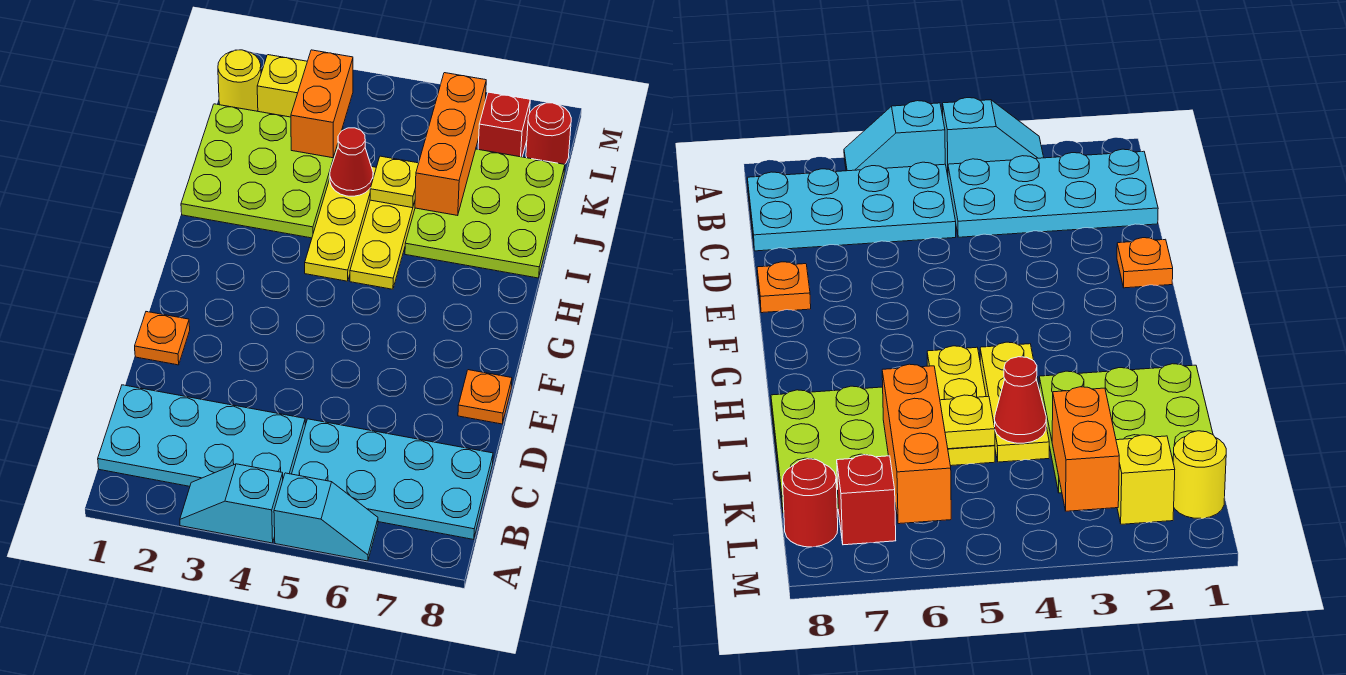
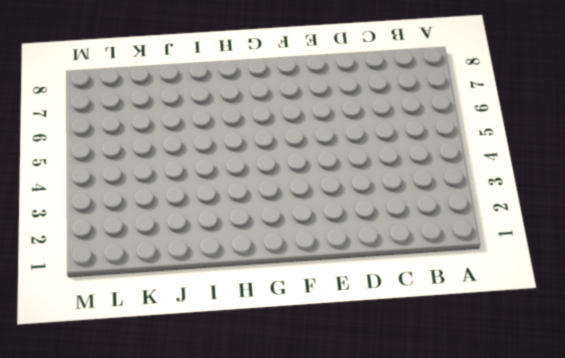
none -> cyan slope A3:A4 level 1 top 4
none -> cyan slope A5:A6 level 1 top 5
none -> cyan plate B1:C4 level 1

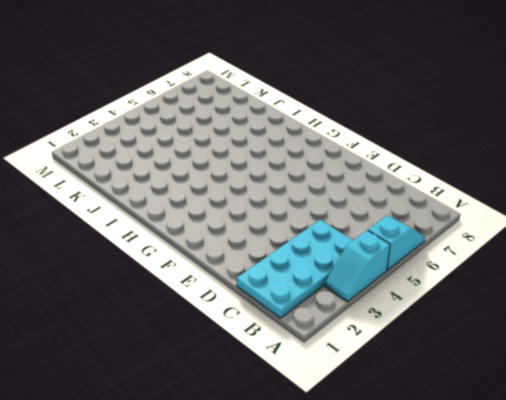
none -> cyan plate B5:C8 level 1
none -> orange plate E1 level 1
none -> orange plate E8 level 1

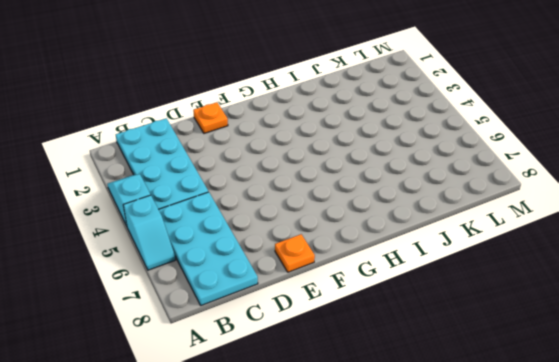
none -> yellow plate H4:J4 level 1
none -> yellow plate H5:J5 level 1
none -> lime plate I1:K3 level 1

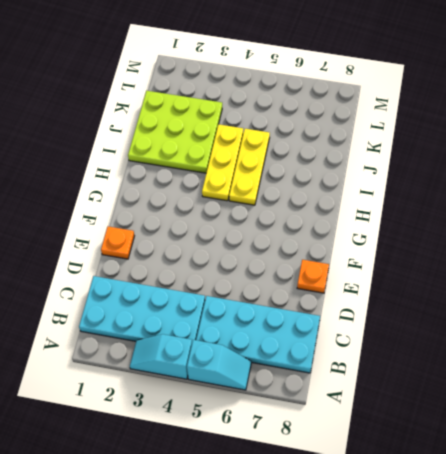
none -> lime plate I6:K8 level 1
none -> yellow round brick L1 level 1
none -> yellow brick L2 level 1

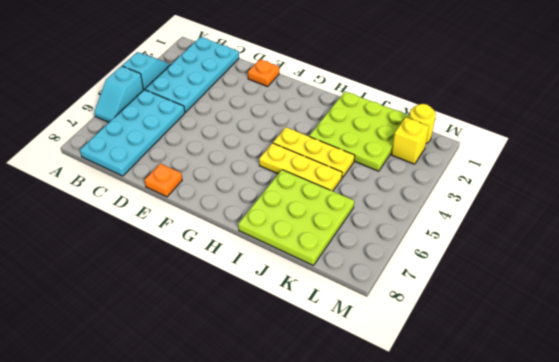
none -> red brick L7 level 1
none -> red round brick L8 level 1
none -> red cone J4 level 2

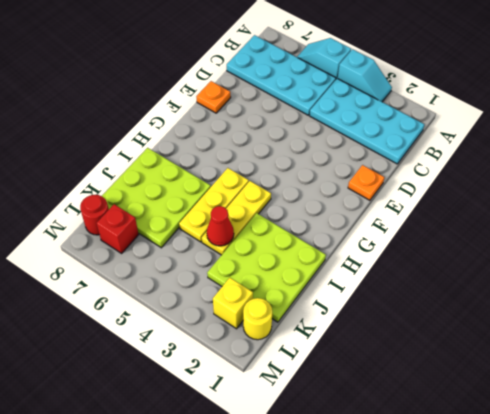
none -> yellow plate J5 level 2
none -> orange brick J6:L6 level 2
none -> orange brick K3:L3 level 2

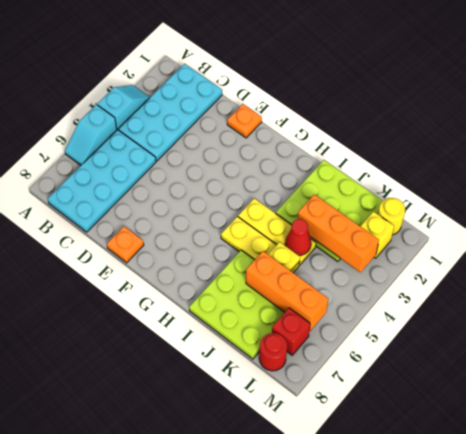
orange brick J3:L3 level 2 -> orange brick K3:L3 level 2

